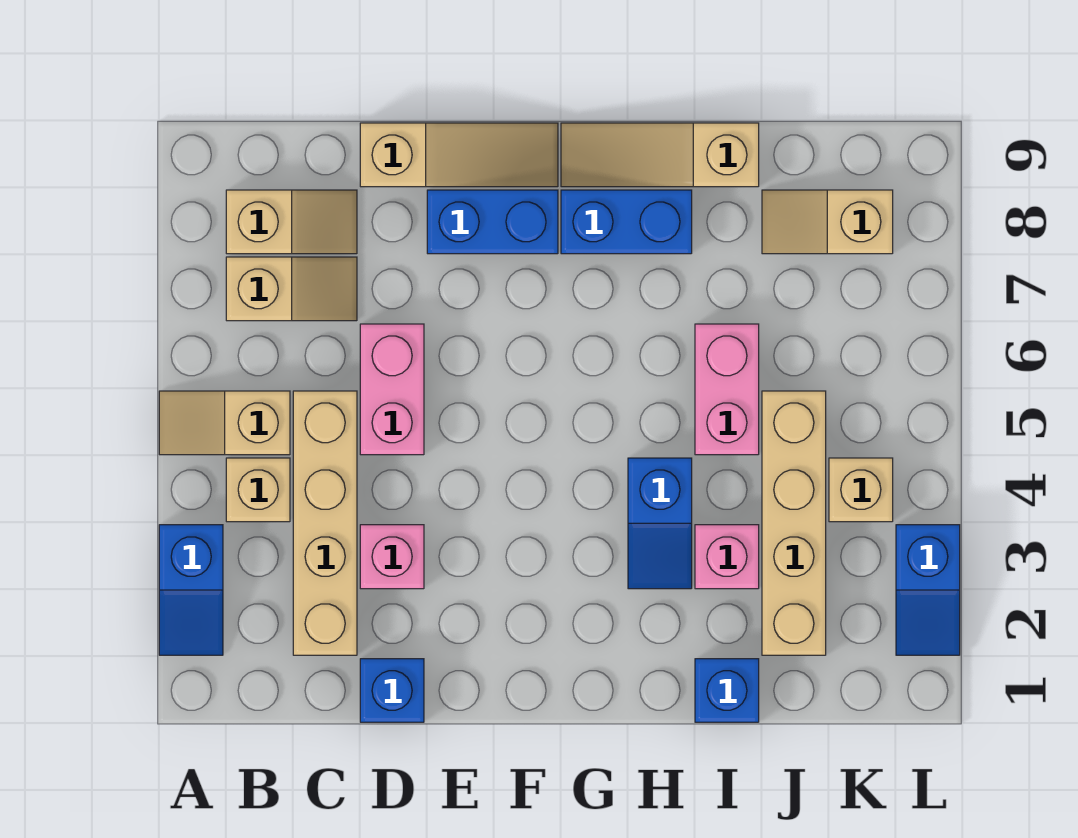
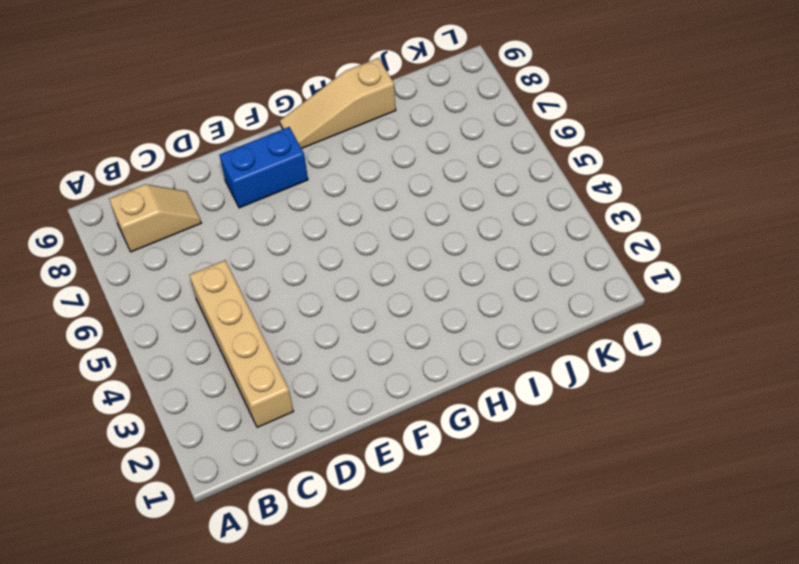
none -> blue slope A2:A3 level 1 top 3
none -> tan slope A5:B5 level 1 top B
none -> tan brick B4 level 1

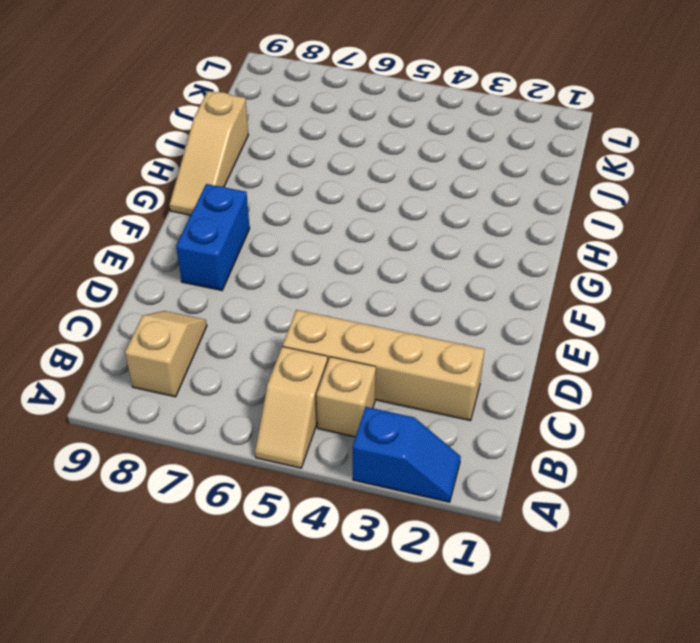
none -> tan slope B7:C7 level 1 top B
none -> blue brick D1 level 1
none -> pink brick D3 level 1

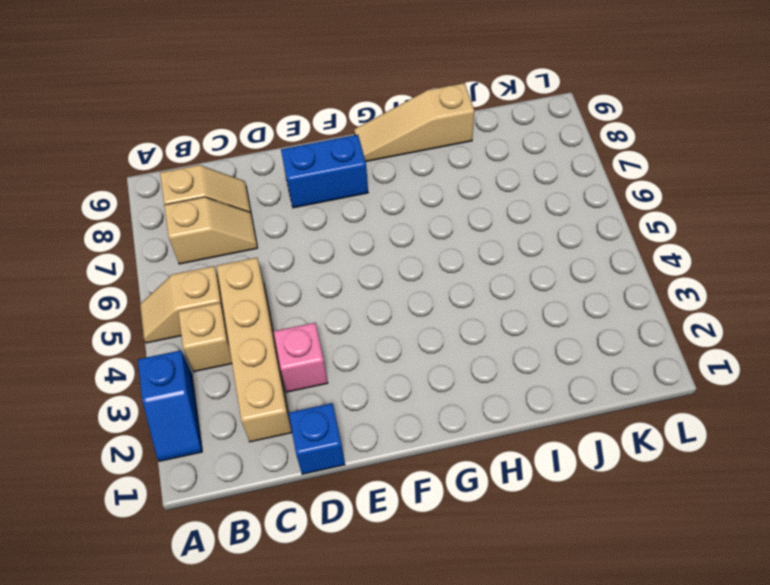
none -> pink brick D5:D6 level 1
none -> tan slope D9:F9 level 1 top D
none -> blue brick G8:H8 level 1

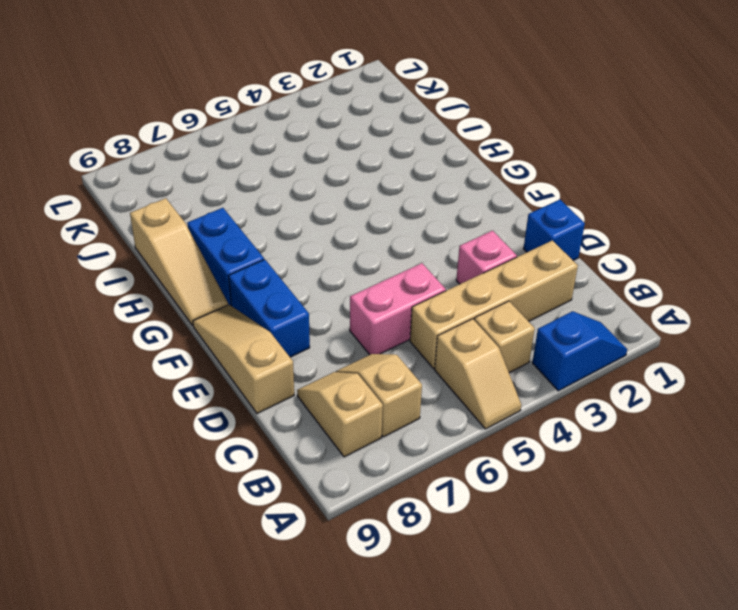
none -> blue slope H3:H4 level 1 top 4
none -> blue brick I1 level 1
none -> pink brick I3 level 1

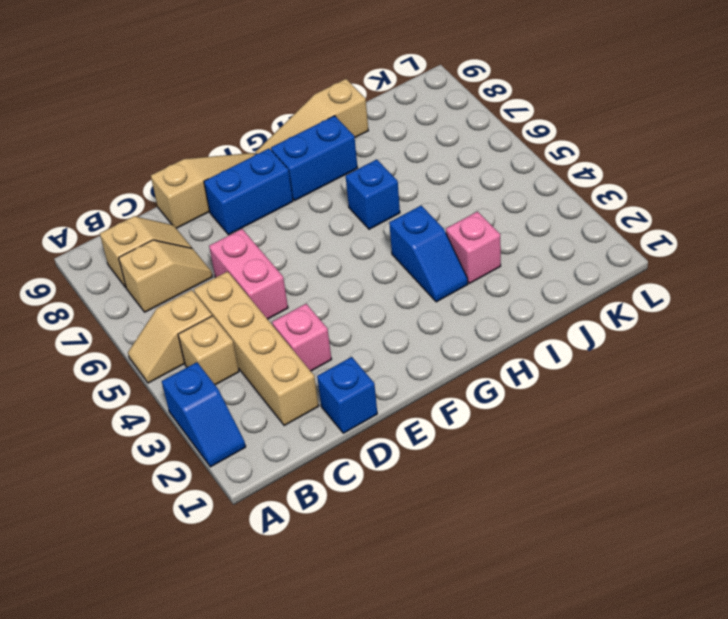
blue brick H6 level 1 -> blue brick I1 level 1
none -> pink brick I5:I6 level 1
none -> tan brick J2:J5 level 1
none -> tan slope J8:K8 level 1 top K

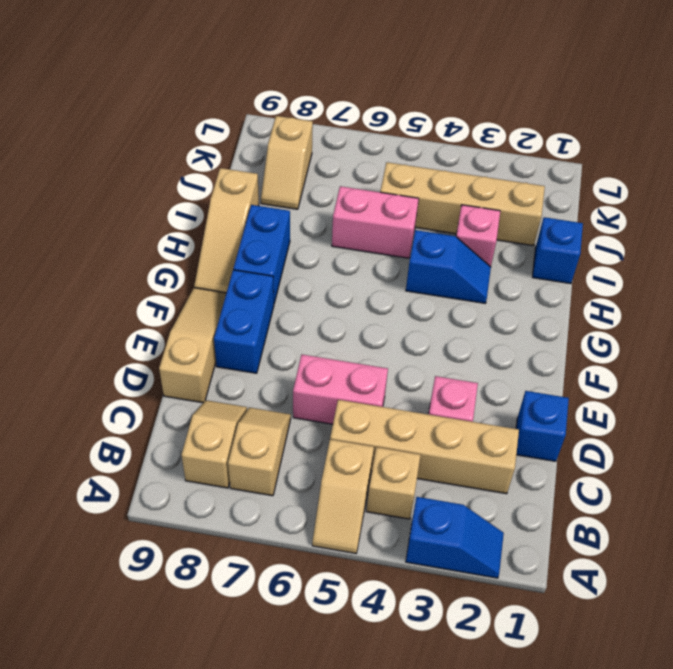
none -> tan brick K4 level 1
none -> blue slope L2:L3 level 1 top 3

